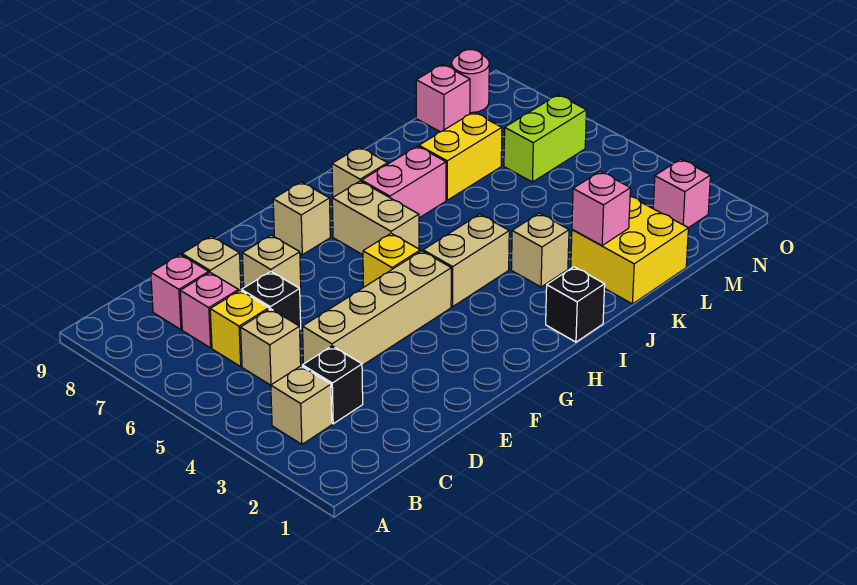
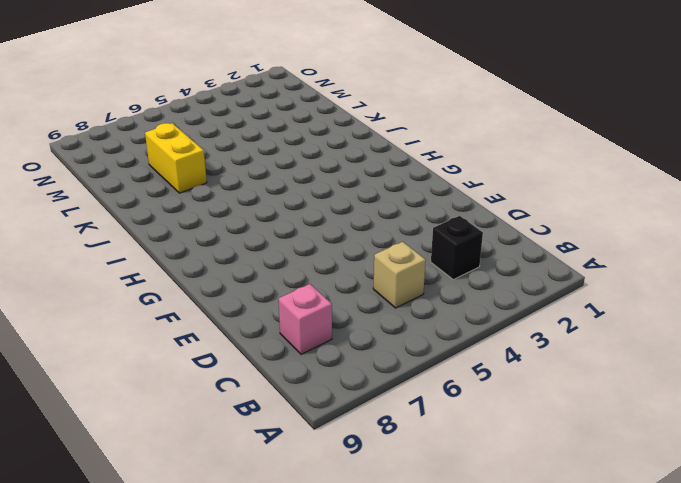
none -> tan brick B3 level 1
none -> yellow brick C6 level 1
none -> pink brick C7 level 1

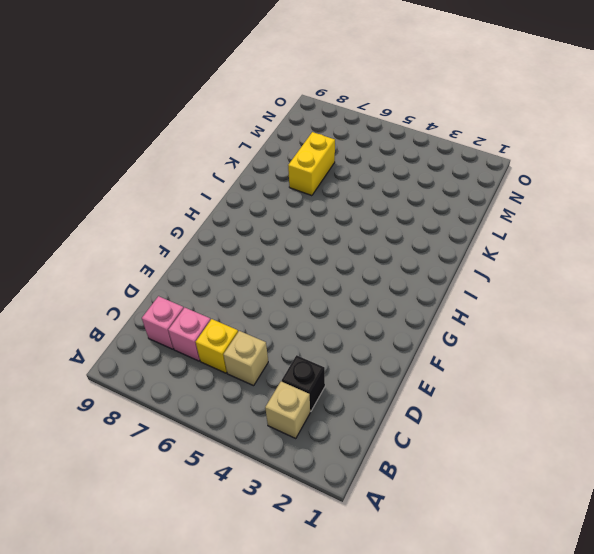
none -> tan brick D4:G4 level 1
none -> black brick D6 level 1
none -> tan brick D8 level 1

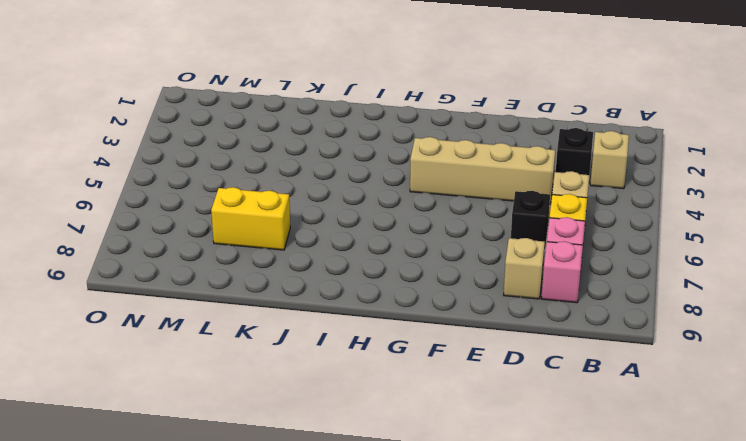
none -> tan brick E7 level 1
none -> yellow brick G5 level 1
none -> tan brick G8 level 1

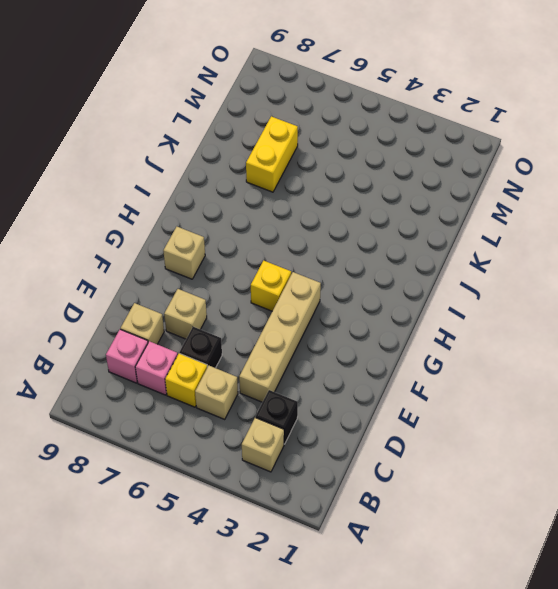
none -> tan brick H4:I4 level 1
none -> tan brick H6:H7 level 1
none -> black brick I1 level 1

